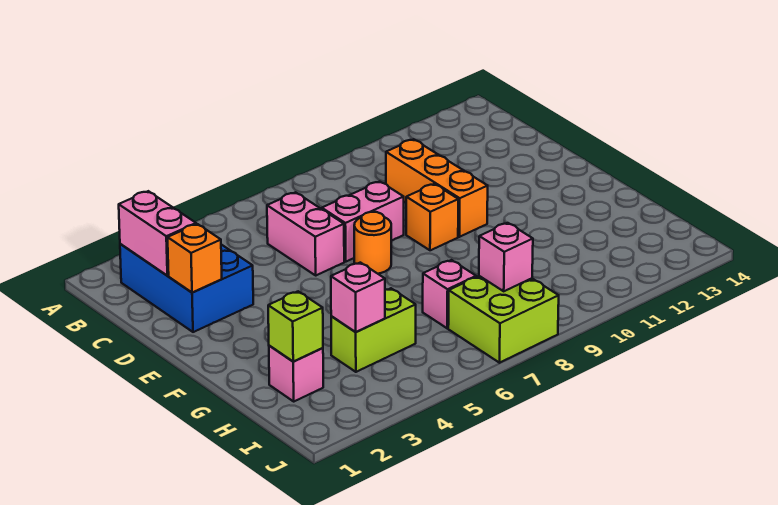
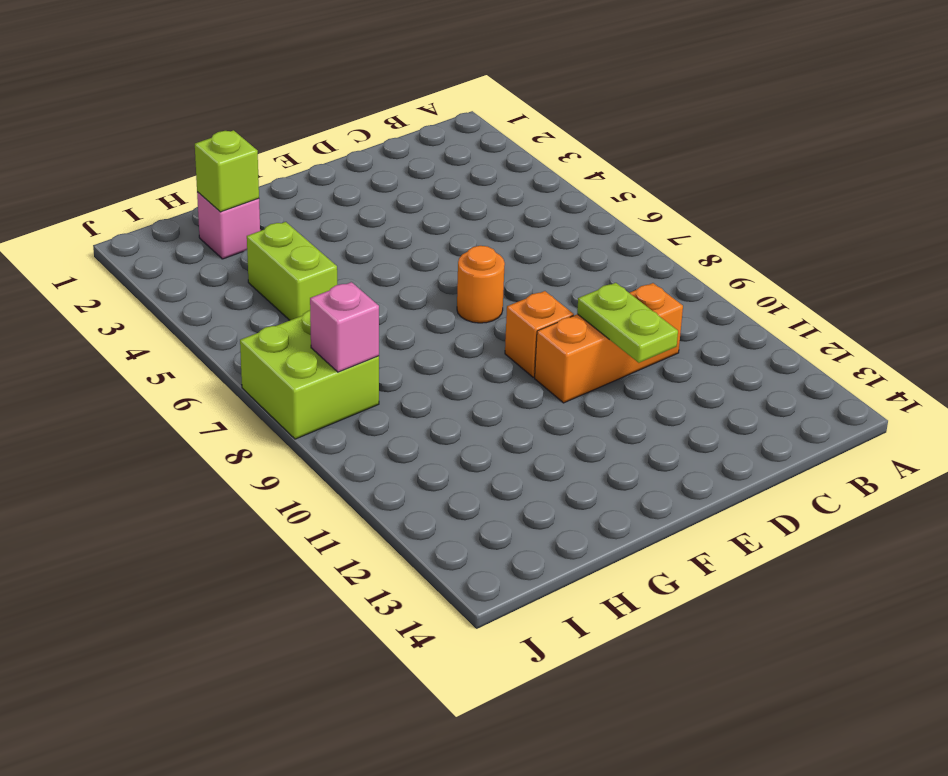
lime plate D10:D11 level 2 -> none
none -> blue brick B2:D3 level 1
none -> pink brick C6:D6 level 1
none -> pink brick D7:D8 level 1

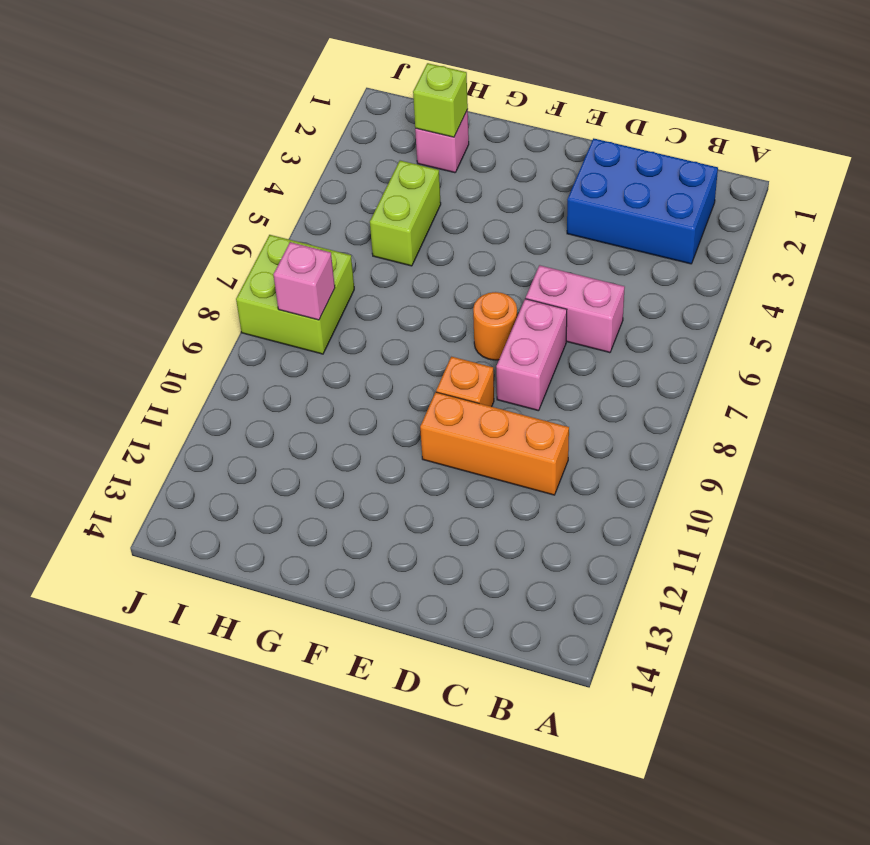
none -> pink brick H7 level 1
none -> pink brick B2:C2 level 2
none -> orange brick D2 level 2

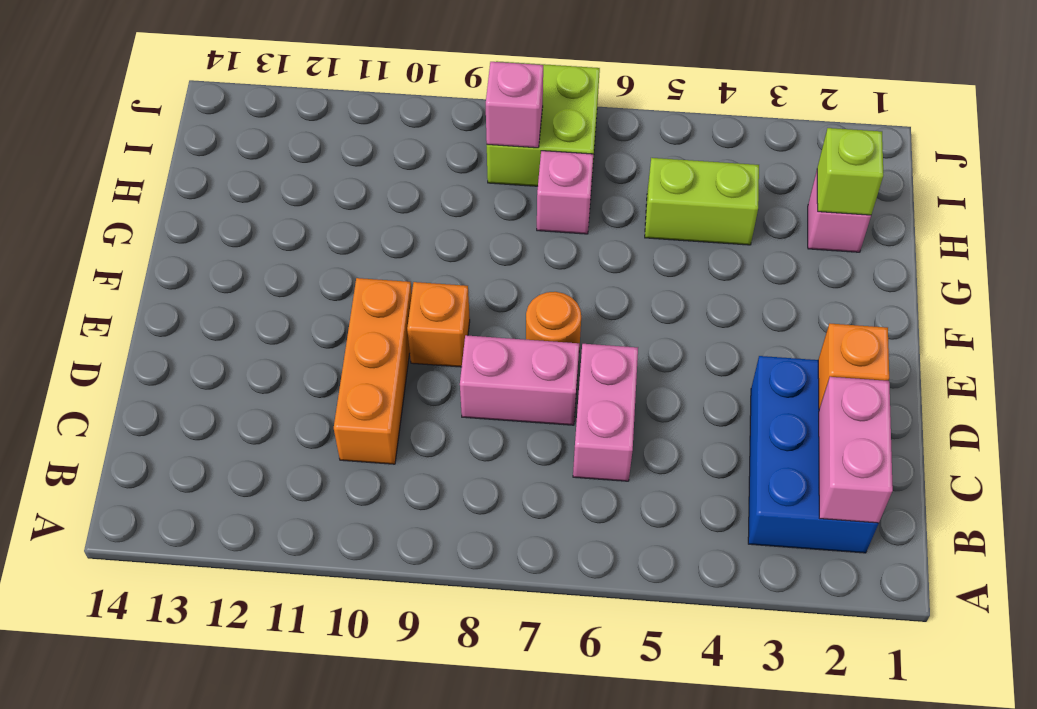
none -> pink brick H4 level 2

